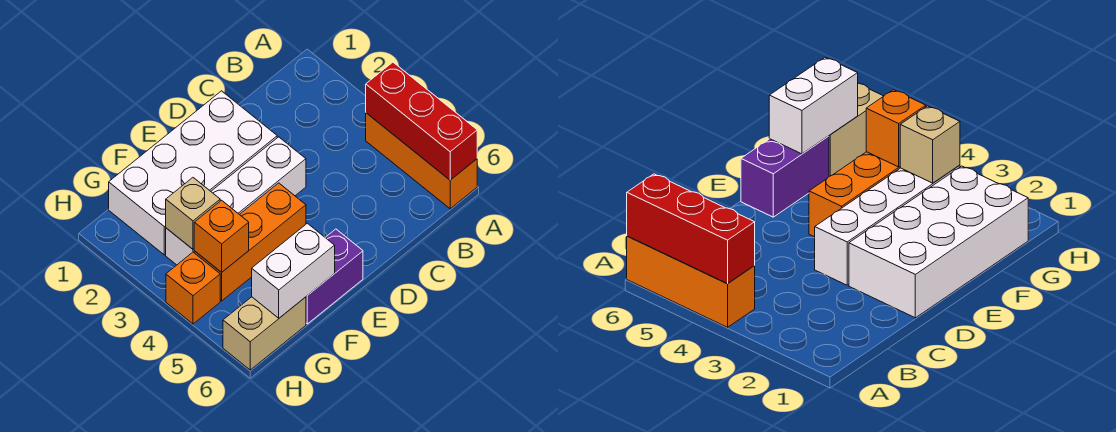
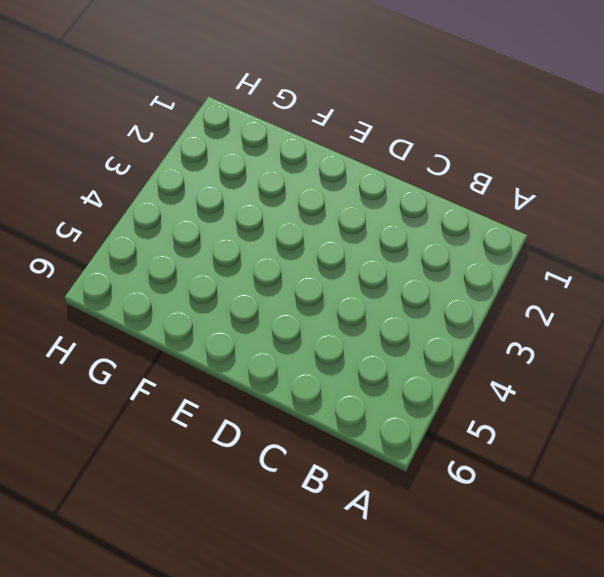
none -> orange brick A4:A6 level 1
none -> white brick D1:G2 level 1

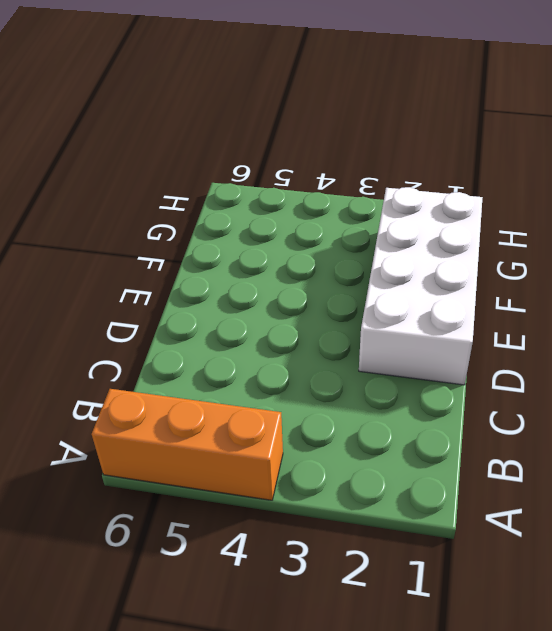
none -> white brick D3:G3 level 1
none -> orange brick E4:G4 level 1

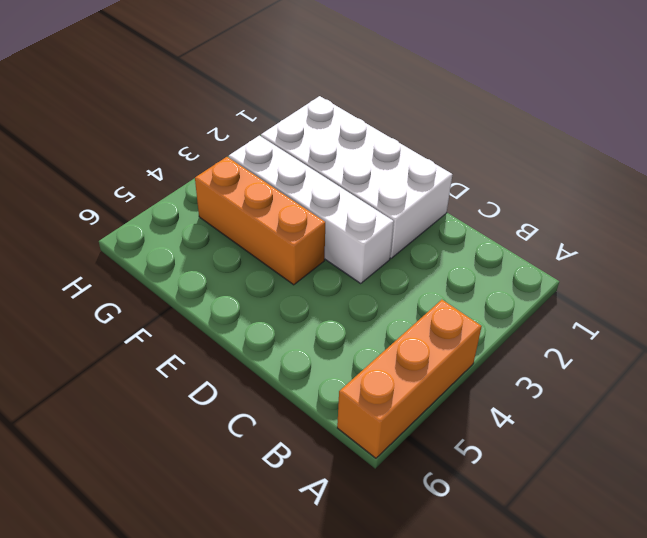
none -> purple brick E6:F6 level 1
none -> tan brick G6:H6 level 1

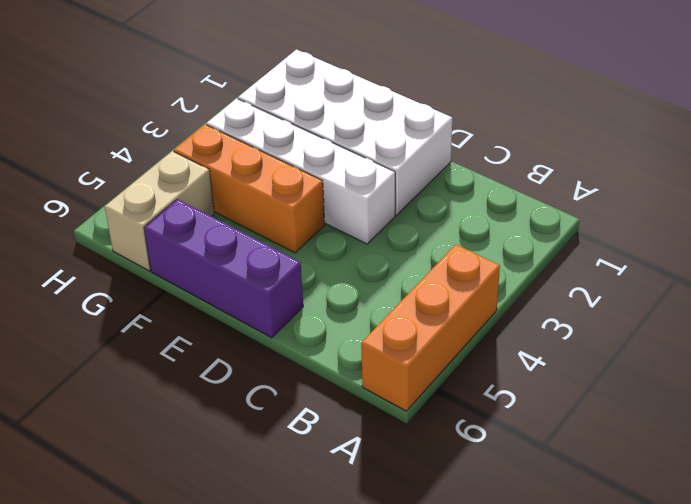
purple brick D6:F6 level 1 -> purple brick E6:F6 level 1
tan brick G5:G6 level 1 -> tan brick G6:H6 level 1
none -> orange brick H4 level 1
none -> red brick A4:A6 level 2

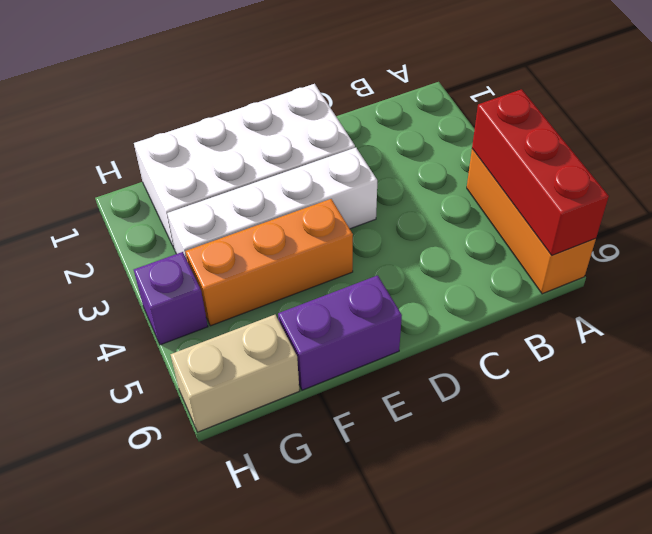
purple brick H4 level 1 -> orange brick H4 level 1
none -> white brick F6:G6 level 2
none -> tan brick G3 level 2

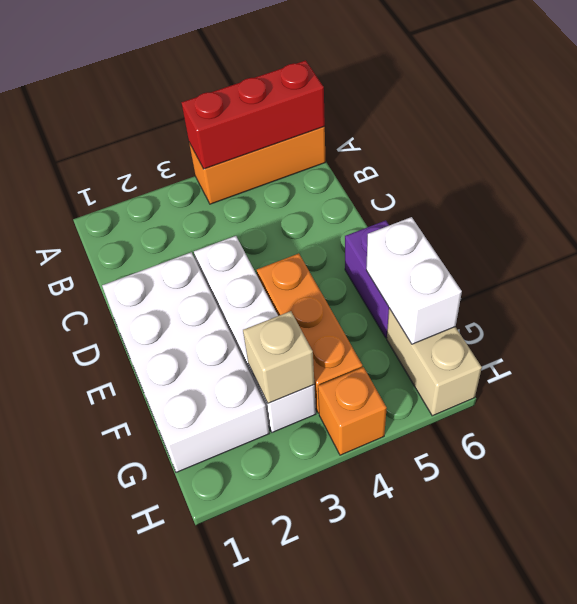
none -> orange brick G4 level 2

